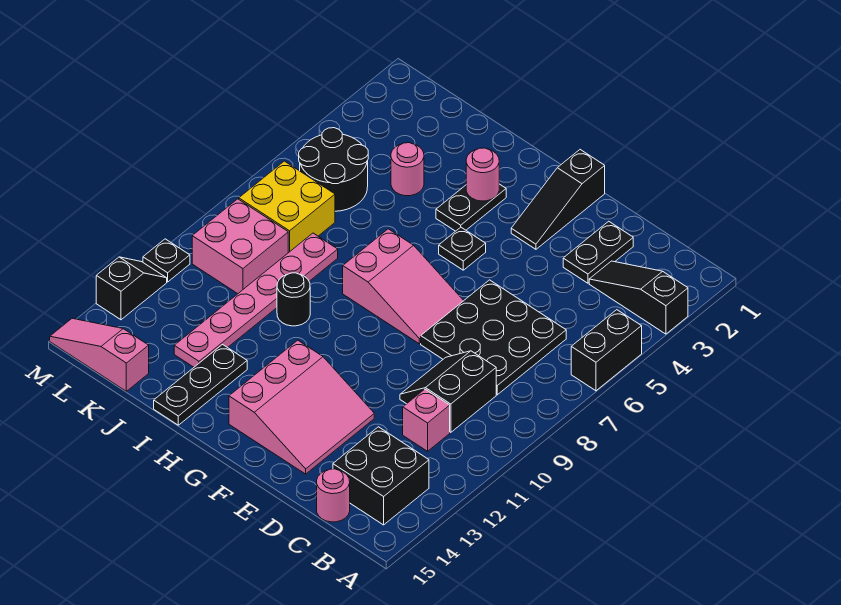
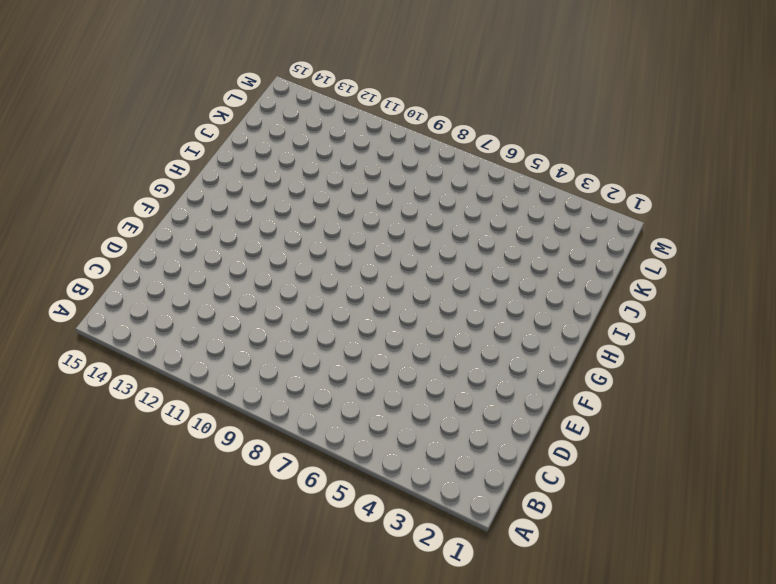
none -> black slope A3:C3 level 1 top A
none -> black brick A5:A6 level 1
none -> black brick B13:C14 level 1

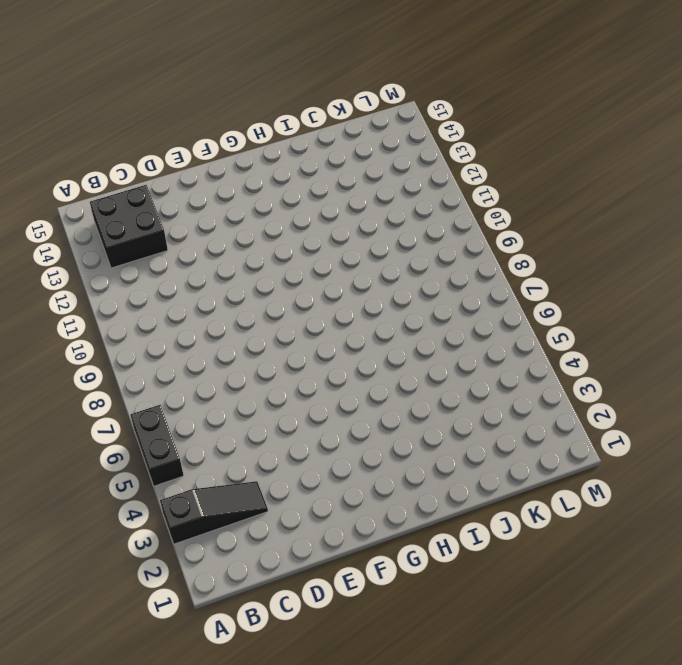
none -> black plate C6:E8 level 1
none -> black slope C9:D10 level 1 top C
none -> pink brick C11 level 1

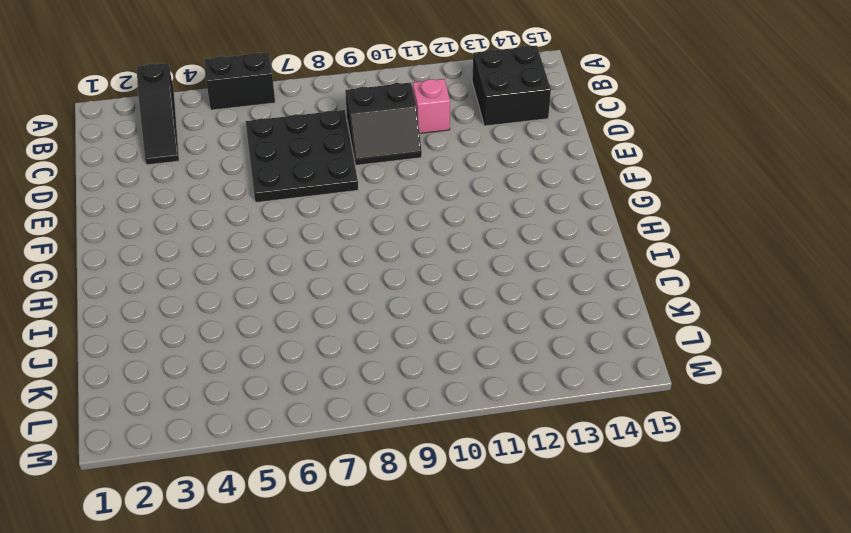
none -> pink round brick C15 level 1
none -> black plate D2:D3 level 1
none -> pink slope E12:G14 level 1 top G

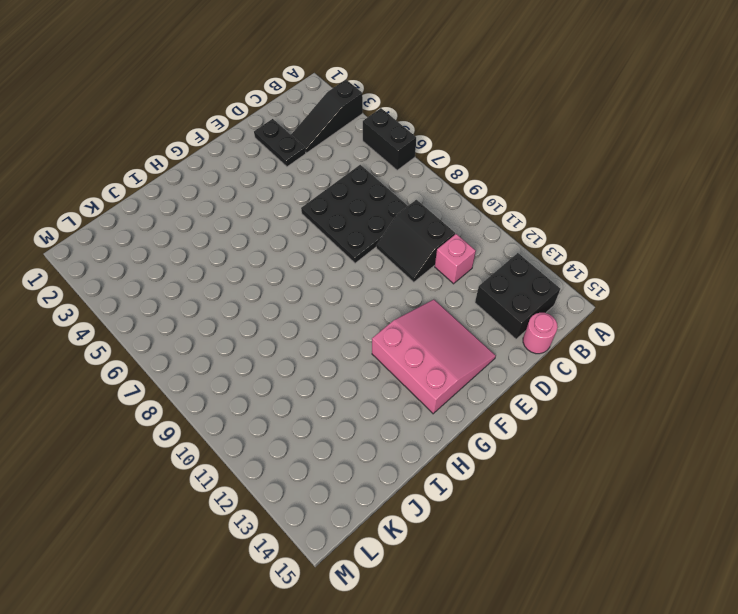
none -> black slope F1:F3 level 1 top 1
none -> pink slope F7:H8 level 1 top H
none -> black plate G5 level 1

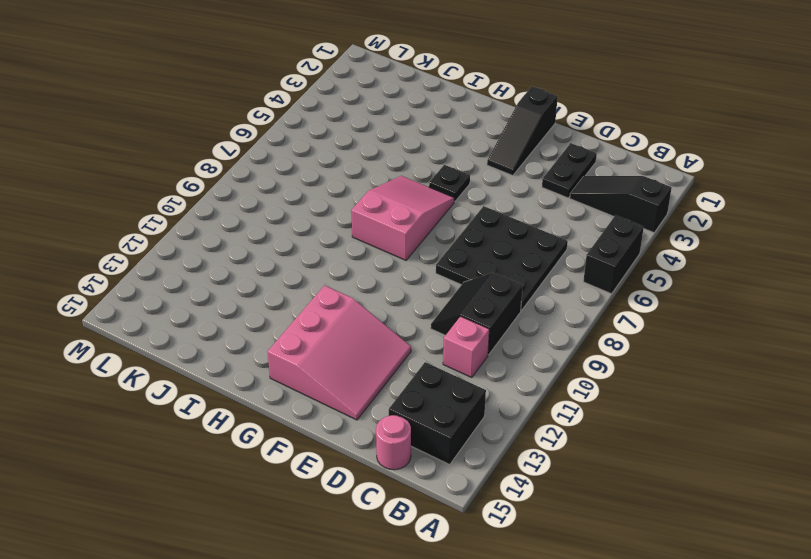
pink slope G6:H8 level 1 top 8 -> pink slope F7:H8 level 1 top H
none -> black plate H3:H4 level 1
none -> black round brick I10 level 1
none -> black plate I13:I15 level 1

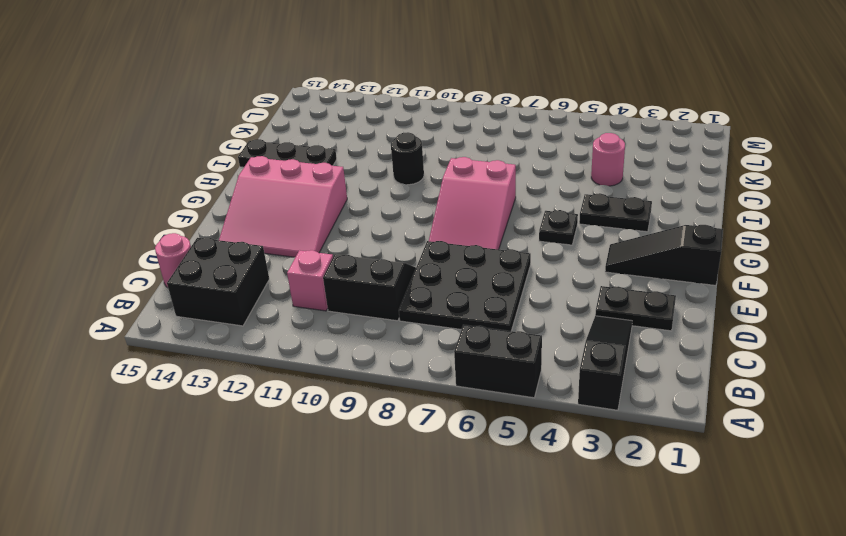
none -> pink plate J8:J13 level 1
none -> black round brick K5:L6 level 1
none -> yellow brick K7:L8 level 1

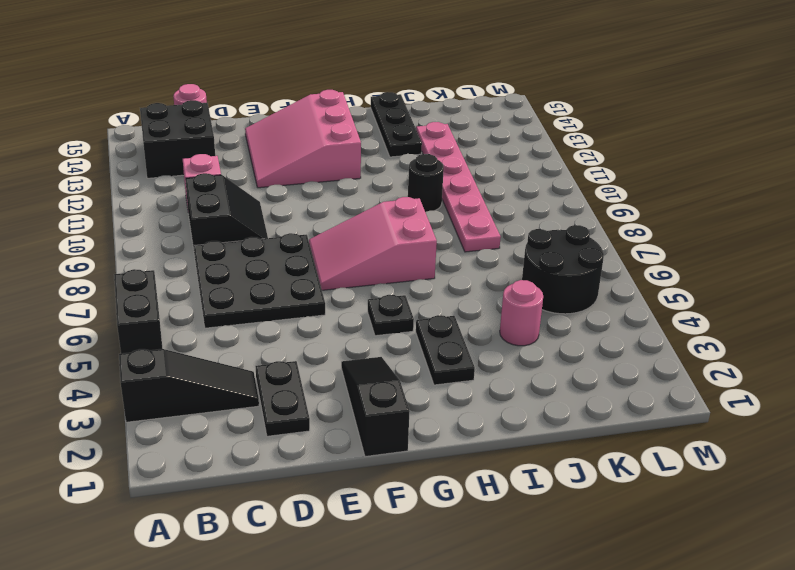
none -> yellow brick K7:L8 level 1
none -> pink brick K9:L10 level 1
none -> pink slope K15:M15 level 1 top K

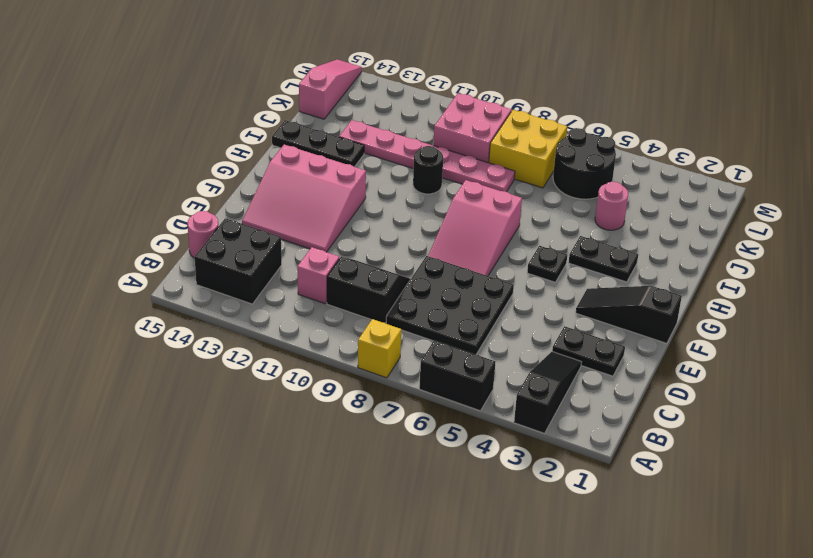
yellow brick A8 level 1 -> none
none -> black plate M11 level 1
none -> black slope M12:M13 level 1 top 13
none -> pink round brick H3 level 2

